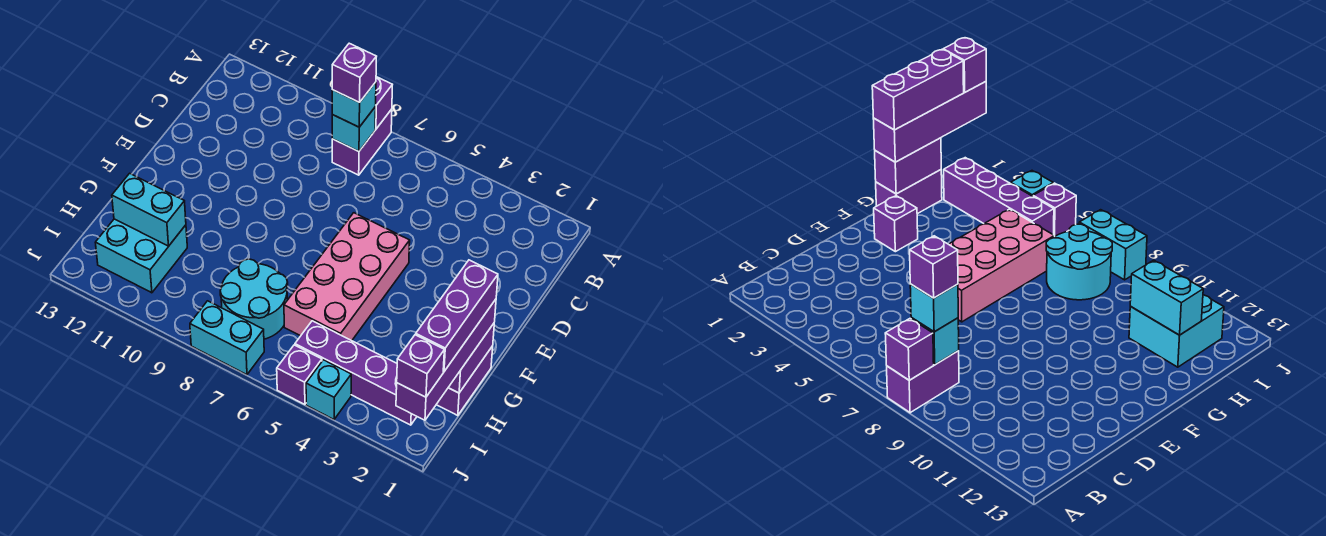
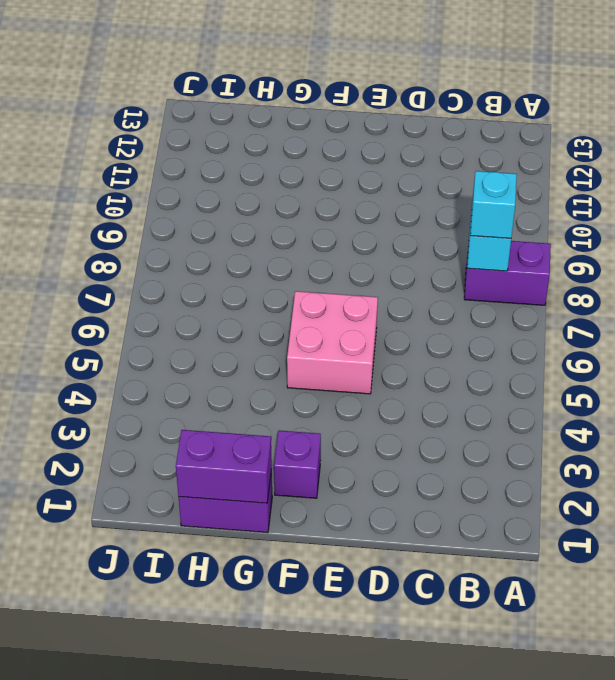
pink brick E5:F6 level 1 -> pink brick E5:H6 level 1
none -> cyan round brick H7:I8 level 1
none -> cyan brick H11:I12 level 1
none -> purple brick I2:I5 level 1

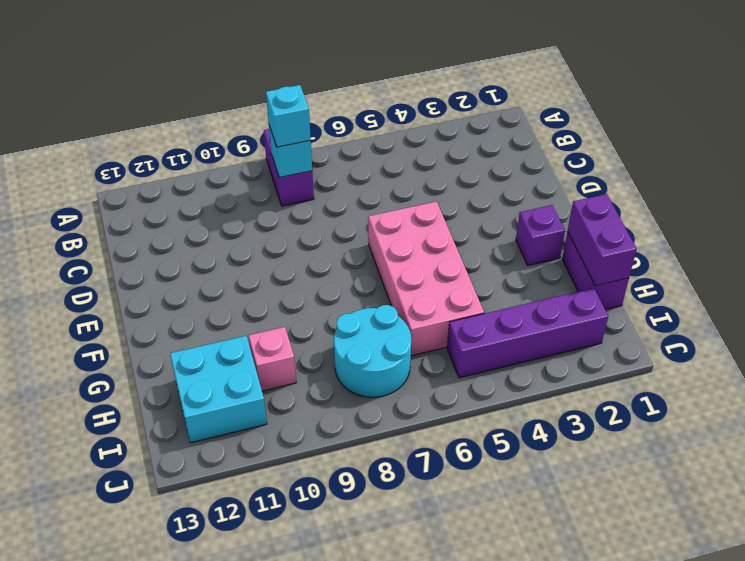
pink brick H10 level 1 -> none
none -> cyan brick J4 level 1
none -> purple brick J5 level 1
none -> cyan brick J7:J8 level 1

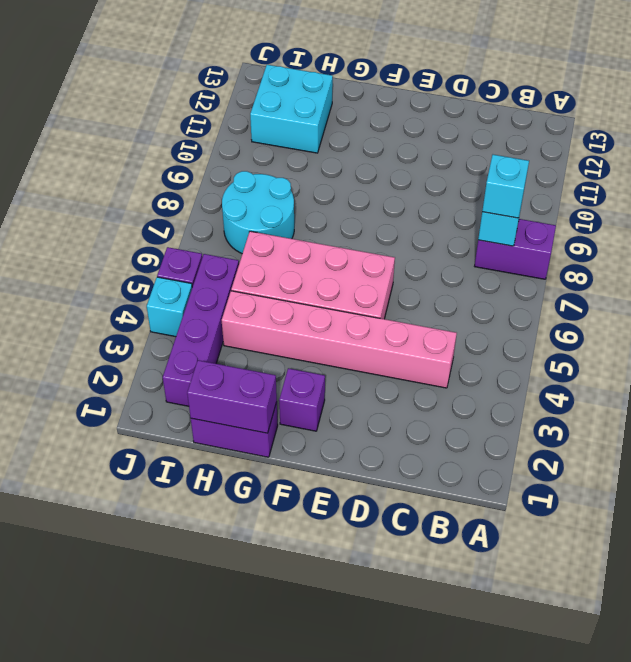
pink brick C4:H4 level 1 -> none
none -> cyan brick J7:J8 level 1
none -> purple brick A8 level 2
none -> cyan brick H11:H12 level 2

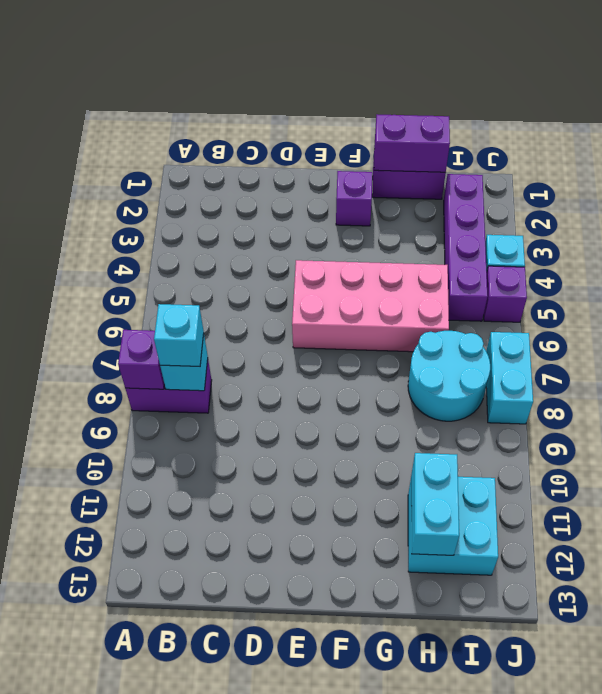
none -> purple brick G1:J1 level 3
none -> purple brick B8 level 4
none -> purple brick G1:I1 level 4

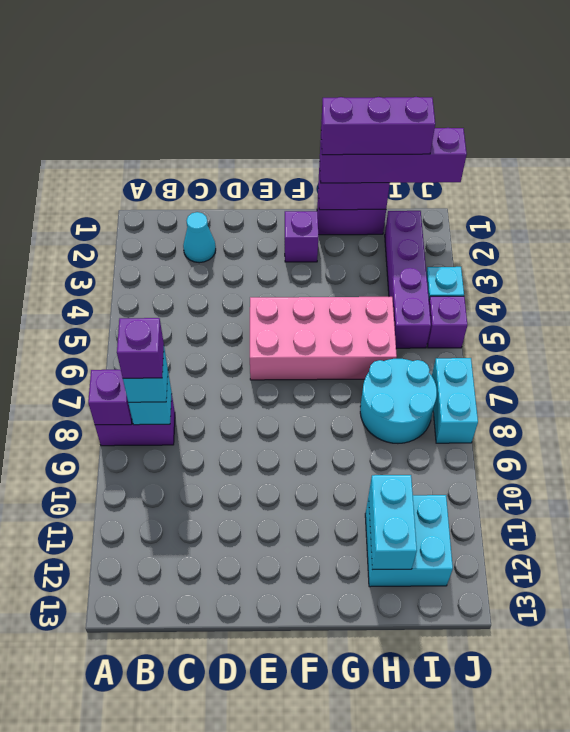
cyan cone C2 level 1 -> none
none -> purple brick J1 level 4

